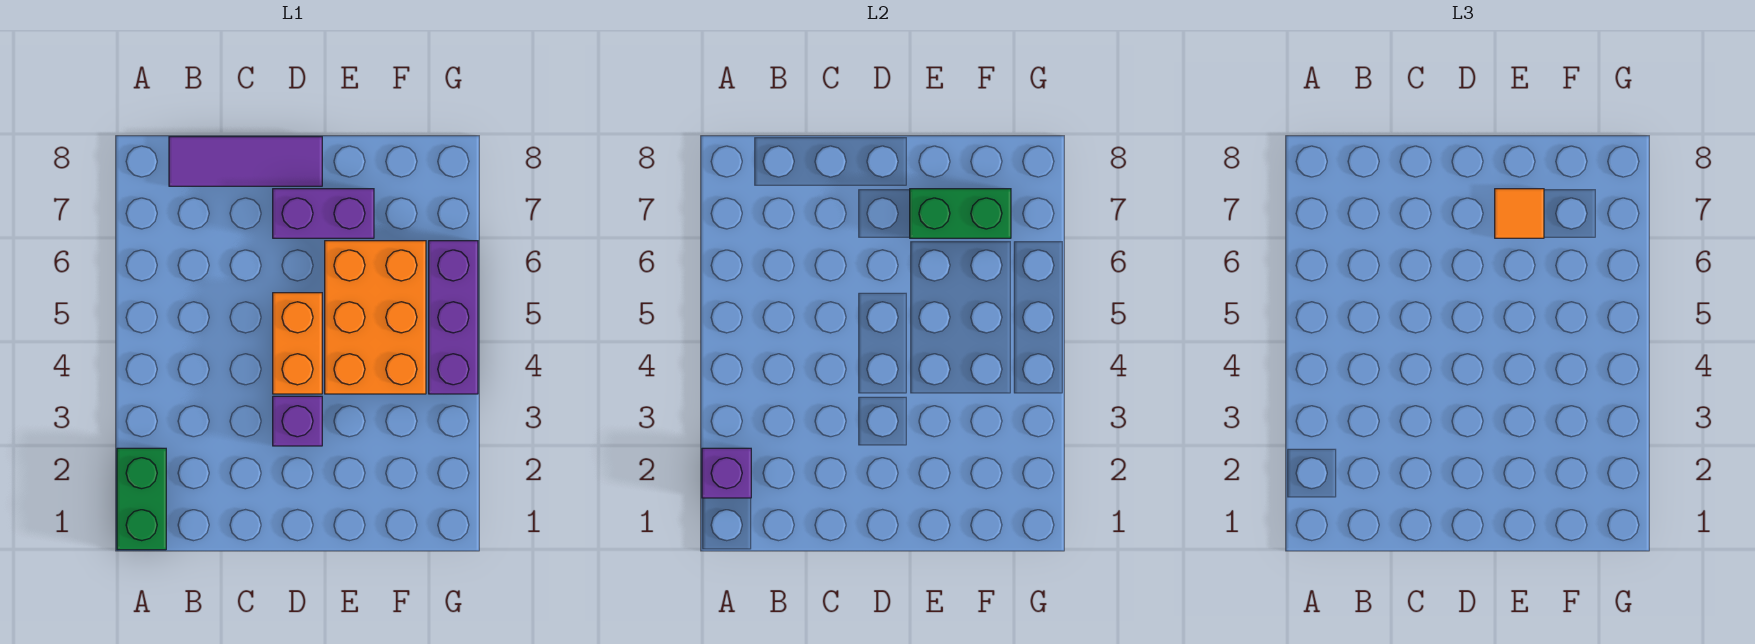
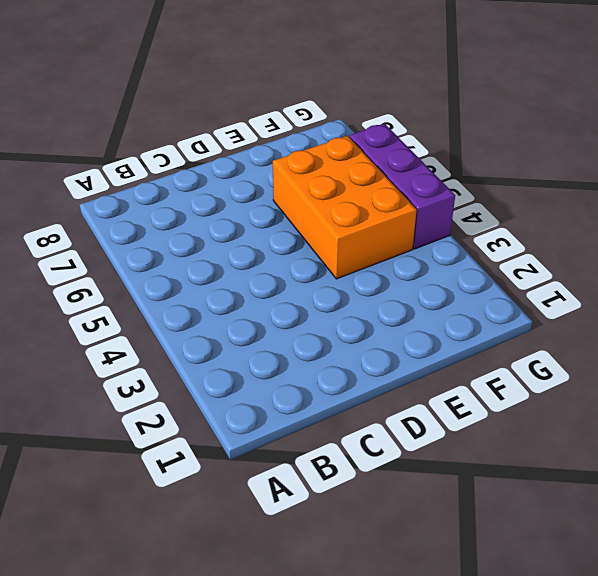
none -> green brick A1:A2 level 1
none -> purple tile B8:D8 level 1

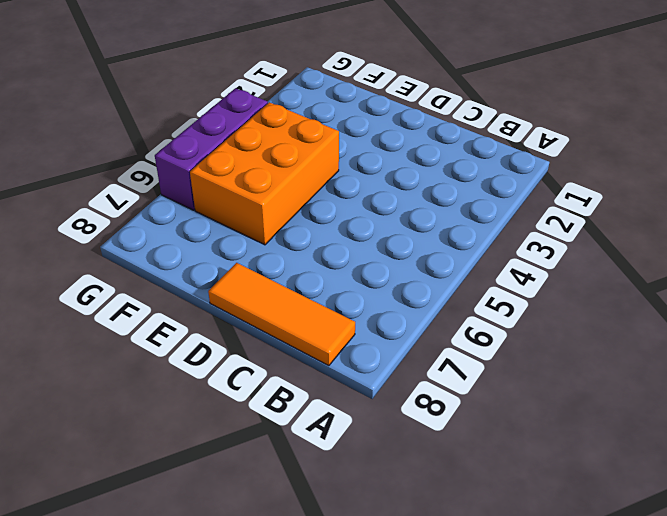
orange tile B8:D8 level 1 -> purple tile B8:D8 level 1
none -> green brick A1:A2 level 1
none -> purple brick D3 level 1

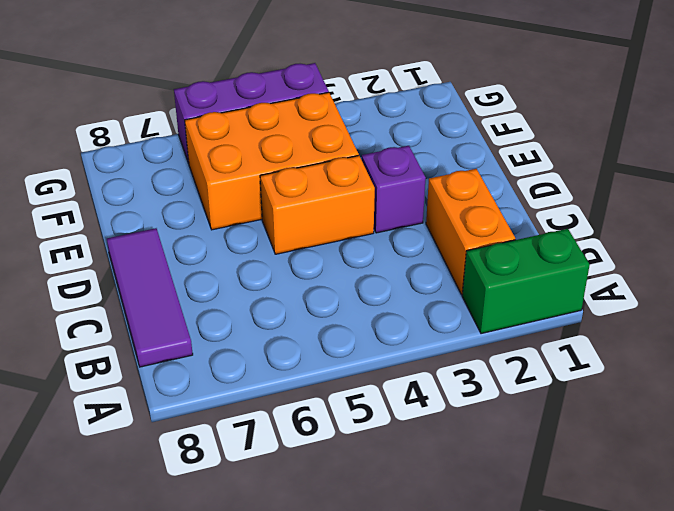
orange brick B2:C2 level 1 -> none
none -> purple brick D7:E7 level 1
none -> purple brick A2 level 2

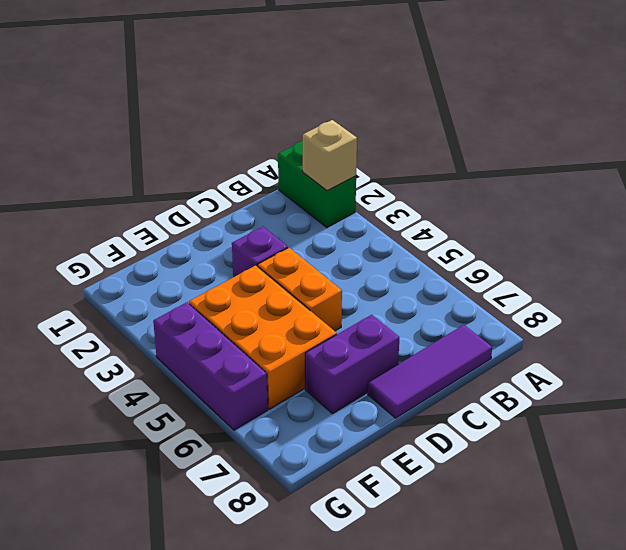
tan brick A2 level 2 -> purple brick A2 level 2
none -> green brick E7:F7 level 2
none -> orange tile E7 level 3

